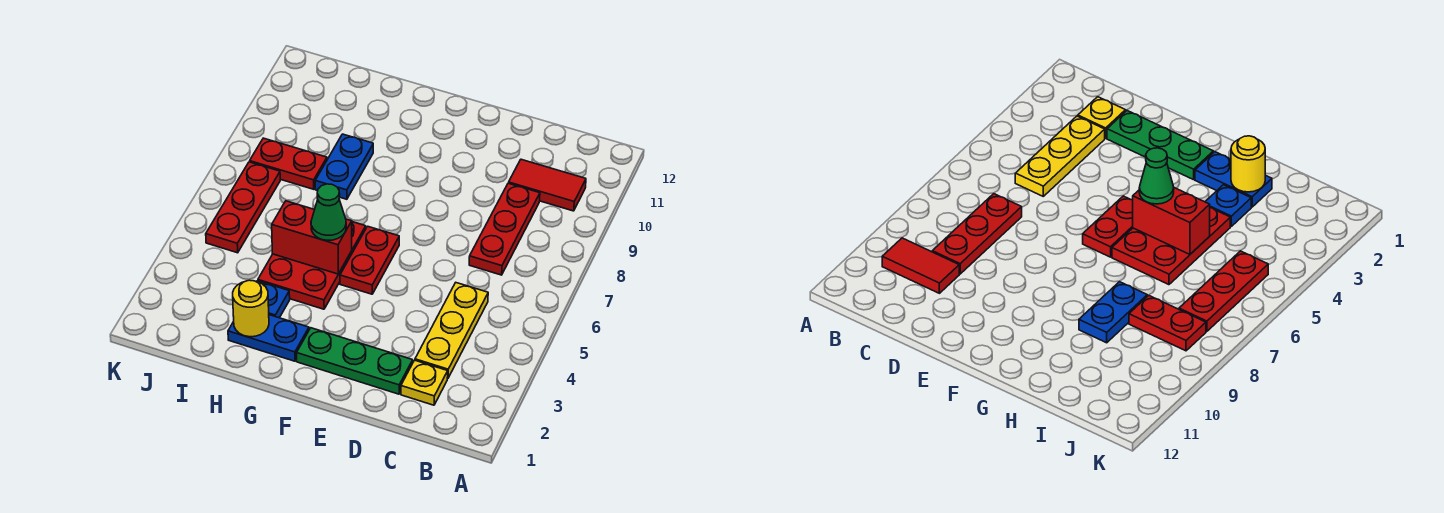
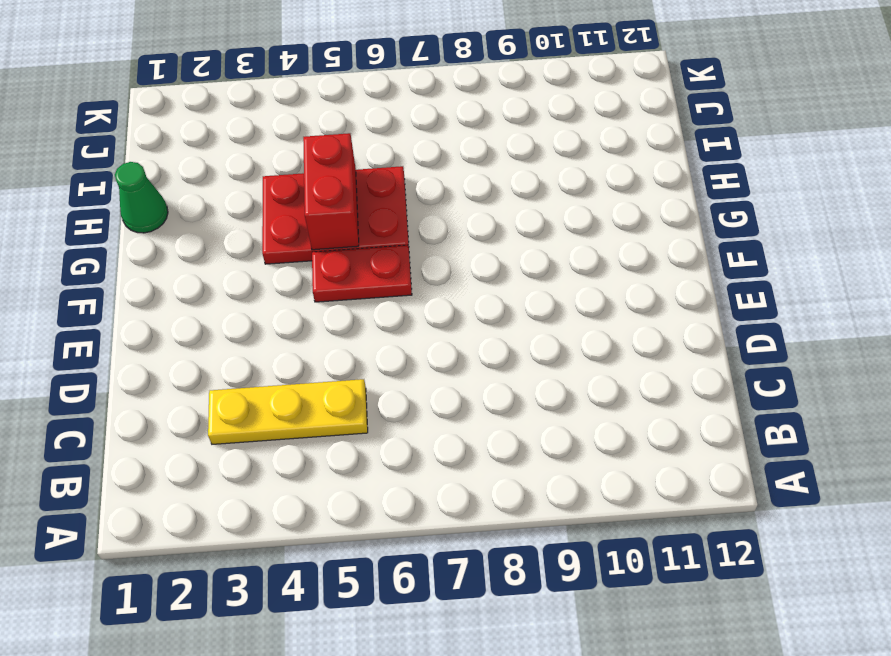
green cone H1 level 1 -> green cone G5 level 3
none -> red tile B10:C10 level 1
none -> yellow plate C2 level 1
none -> red plate C7:C9 level 1

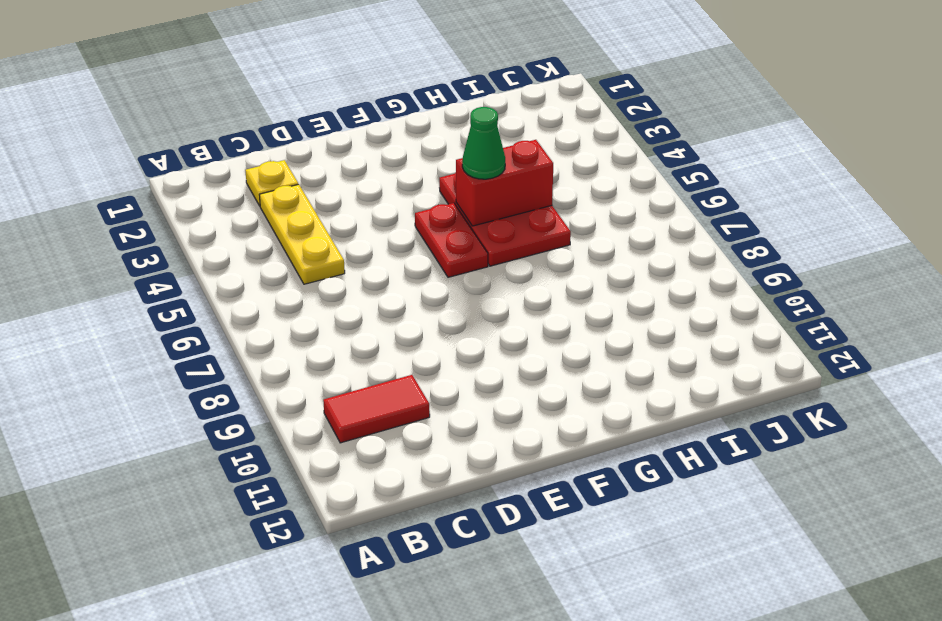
none -> red plate C7:C9 level 1
none -> green plate D2:F2 level 1
none -> blue plate G2:H2 level 1

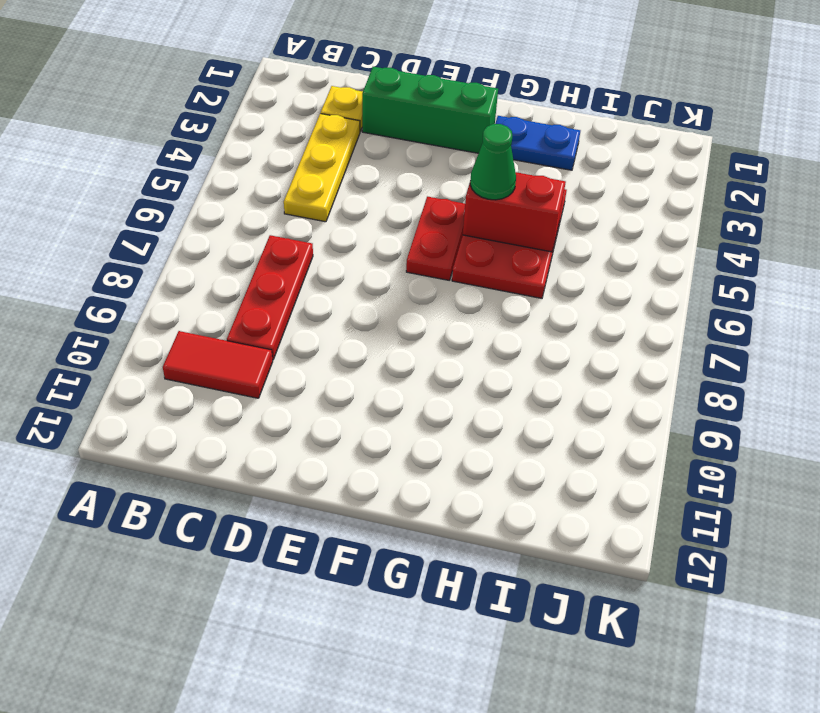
green brick D2:F2 level 1 -> green plate D2:F2 level 1
none -> blue plate H3 level 1
none -> blue plate H8:H9 level 1
none -> red plate I8:J8 level 1

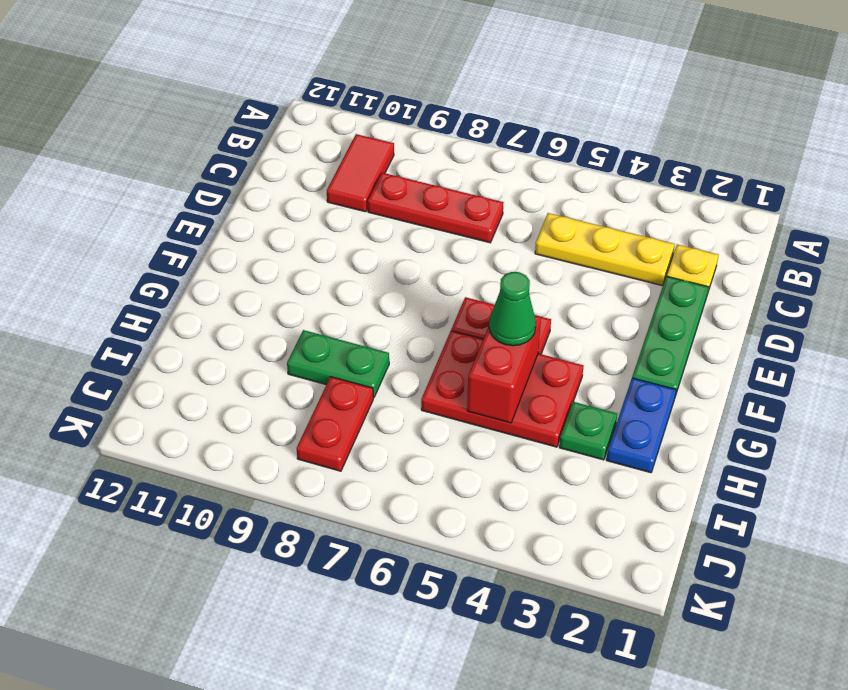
green plate H3 level 1 -> blue plate H3 level 1
green plate H8:H9 level 1 -> blue plate H8:H9 level 1
none -> red plate J5:J7 level 1
none -> yellow round brick H2 level 2

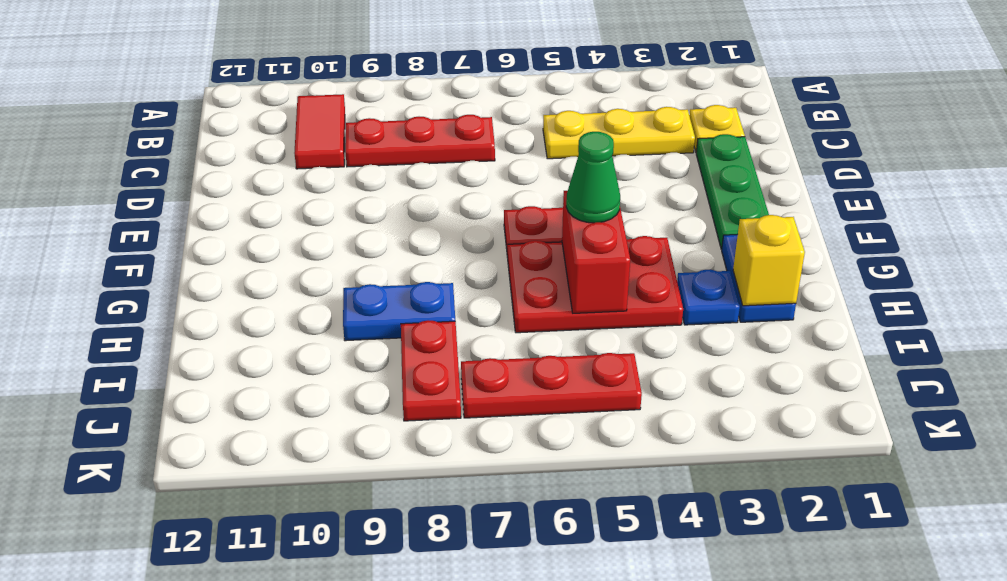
yellow brick H2 level 2 -> yellow round brick H2 level 2

